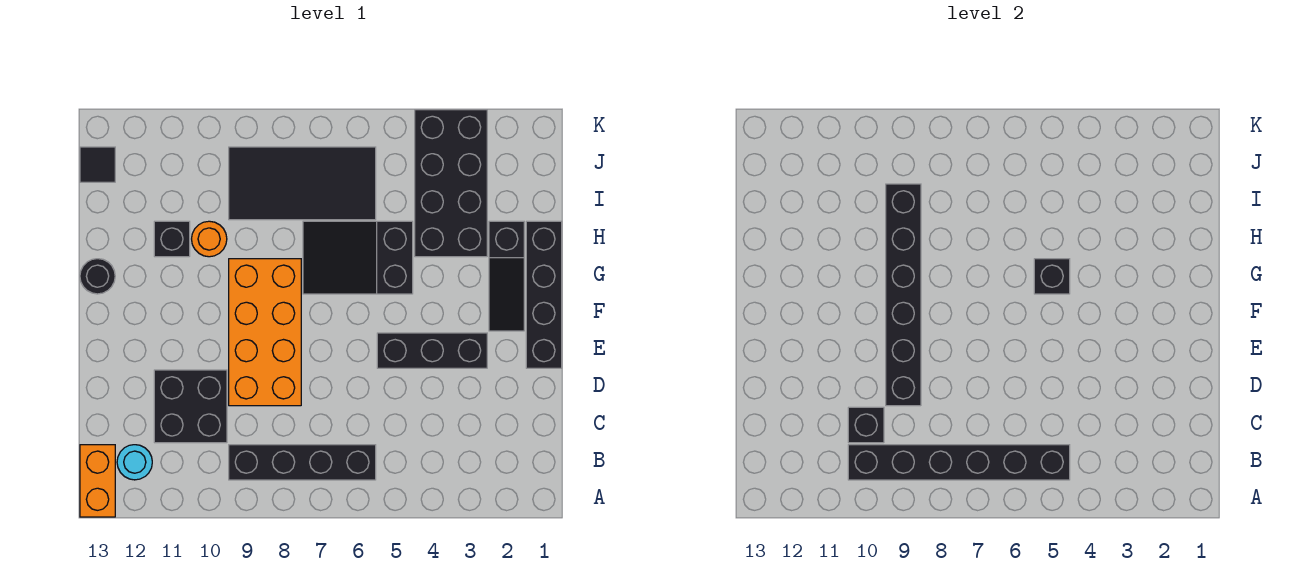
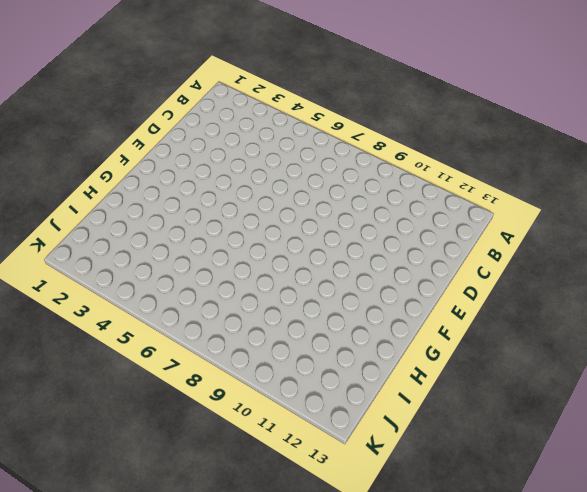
none -> orange brick A13:B13 level 1
none -> black brick B6:B9 level 1
none -> cyan round brick B12 level 1

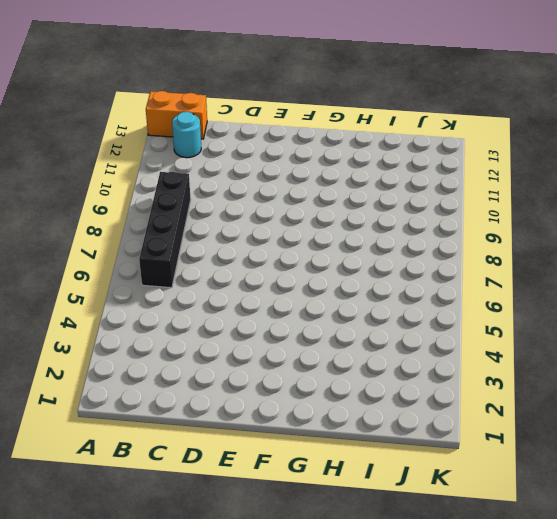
none -> black brick C10:D11 level 1
none -> orange brick D8:G9 level 1
none -> black brick E1:H1 level 1

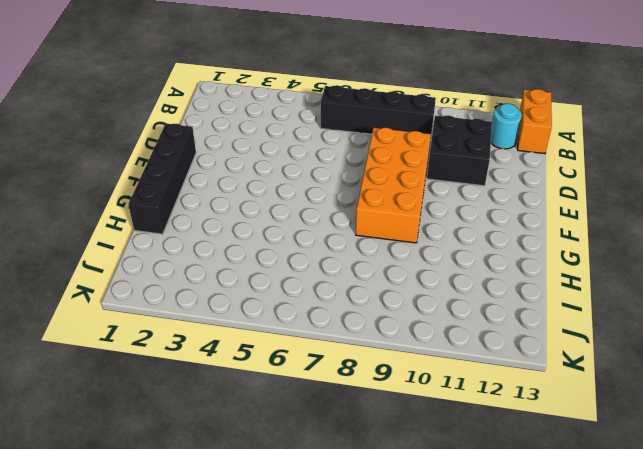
none -> black brick E3:E5 level 1
none -> black slope F2:H2 level 1 top H
none -> black slope G5:H7 level 1 top 5

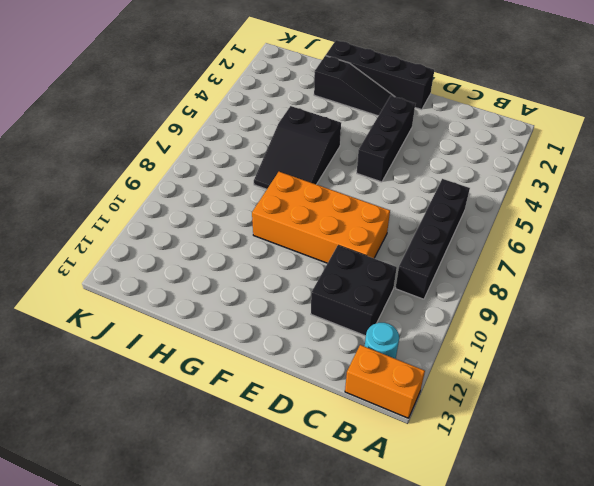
none -> black round brick G13 level 1
none -> black brick H3:K4 level 1
none -> orange round brick H10 level 1

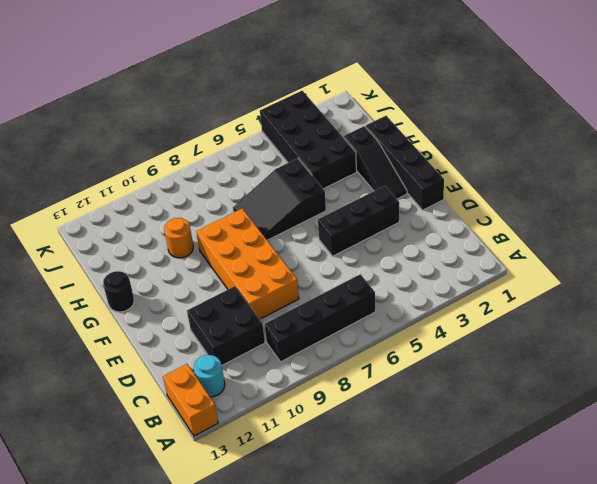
none -> black brick H11 level 1
none -> black tile I6:J9 level 1
none -> black tile J13 level 1

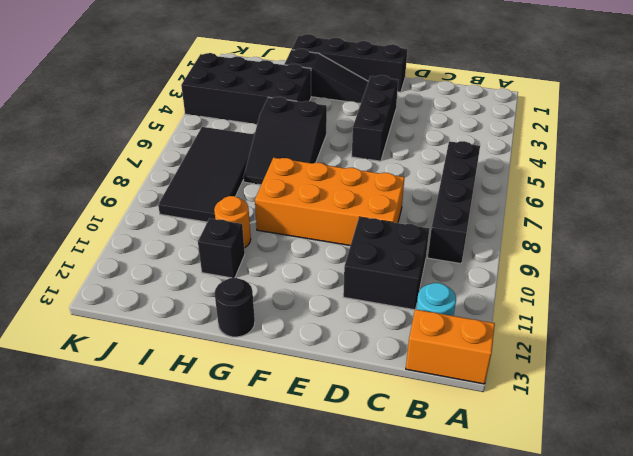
none -> black tile J13 level 1
none -> black brick B5:B10 level 2
none -> black brick C10 level 2

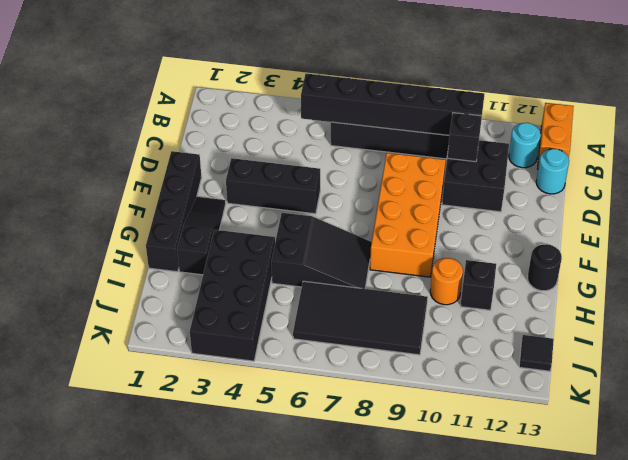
cyan round brick C13 level 1 -> none
none -> black brick D9:I9 level 2
none -> black brick G5 level 2

